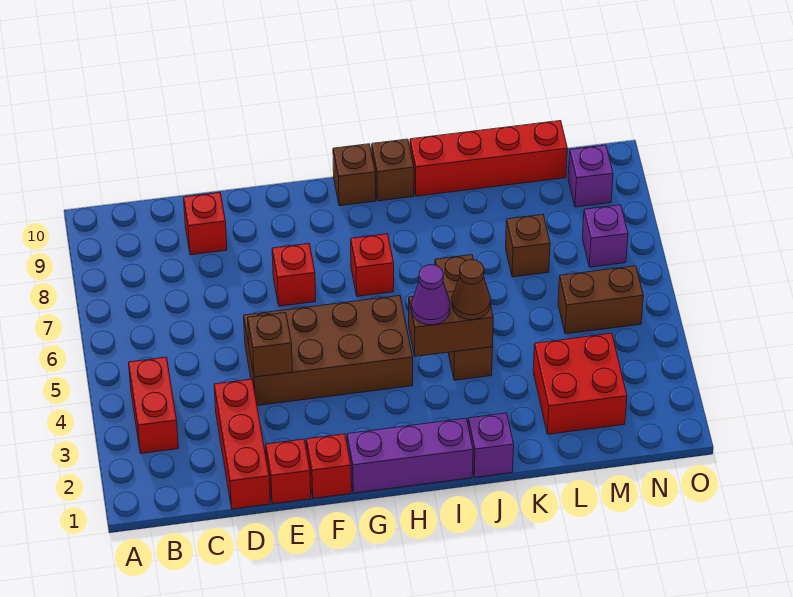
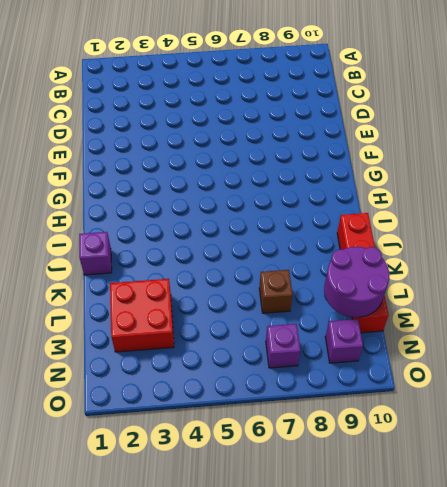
purple round brick L9:M10 level 2 -> none
none -> red brick B3:B4 level 1
none -> red brick D1:D3 level 1
none -> red brick D9 level 1

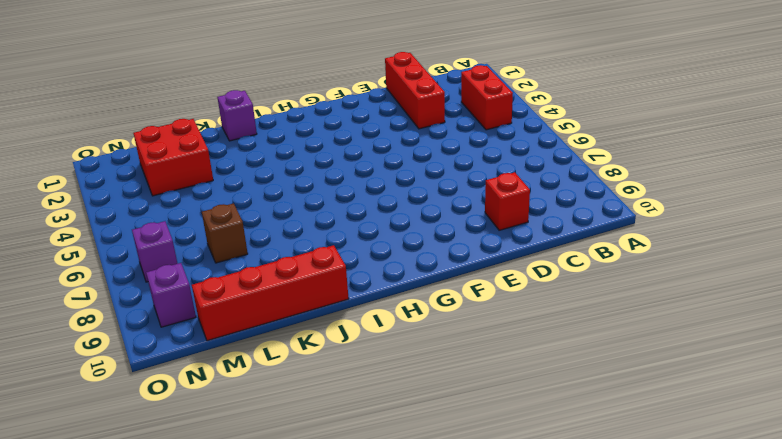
none -> red brick E1 level 1
none -> brown brick E4:H5 level 1
none -> red brick F1 level 1

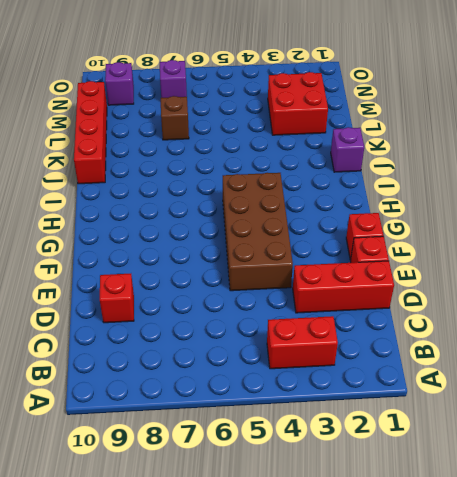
none -> red brick F7 level 1
none -> purple brick G1:I1 level 1
none -> red brick H7 level 1

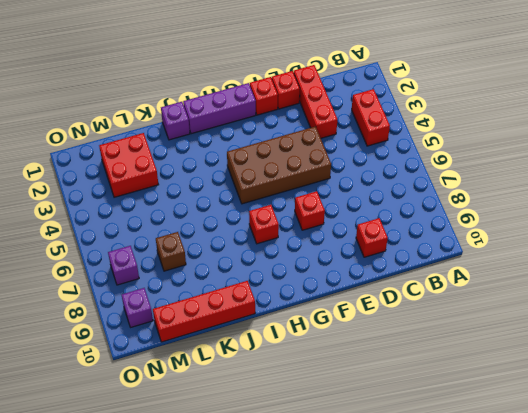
none -> brown brick H10 level 1
none -> brown brick I10 level 1
none -> brown brick J4:J6 level 1

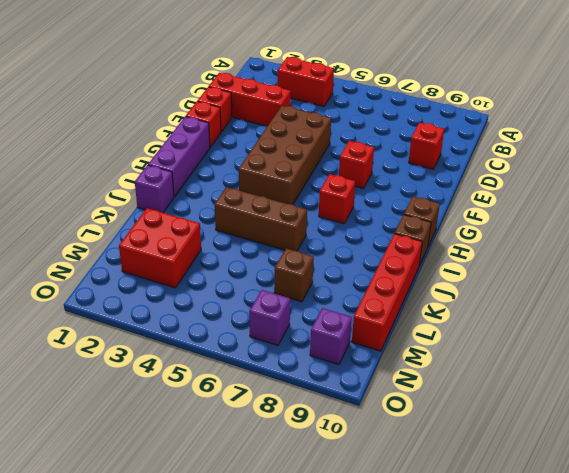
none -> brown brick M5:N5 level 1
none -> brown brick E4 level 2
none -> brown brick I4:J4 level 2

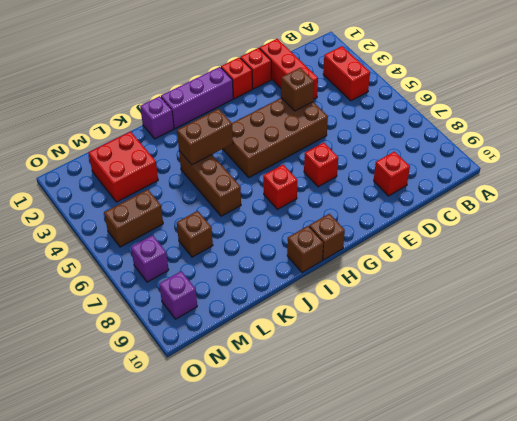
none -> red brick J10:M10 level 1
none -> purple cone I4 level 3
none -> brown cone J4 level 3

